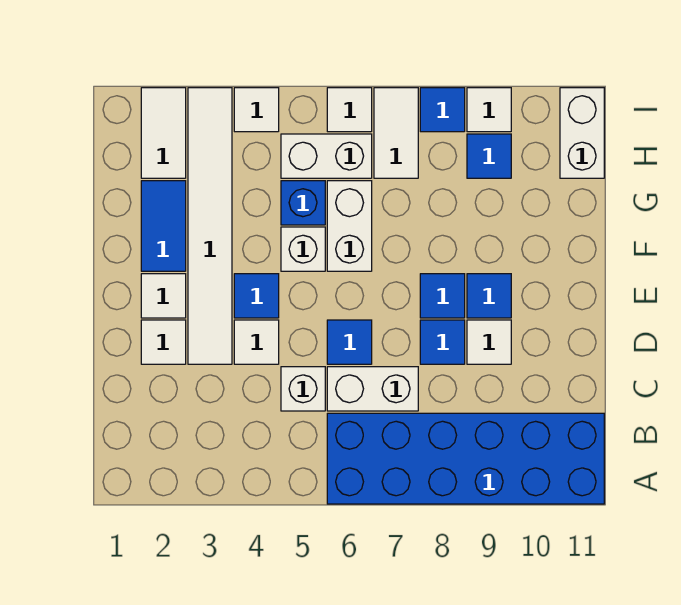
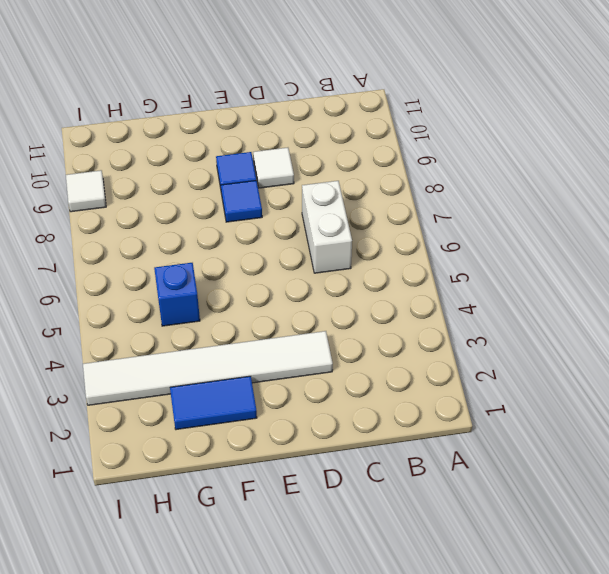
none -> blue brick A6:B11 level 1
none -> white brick C5 level 1
none -> white tile D2 level 1

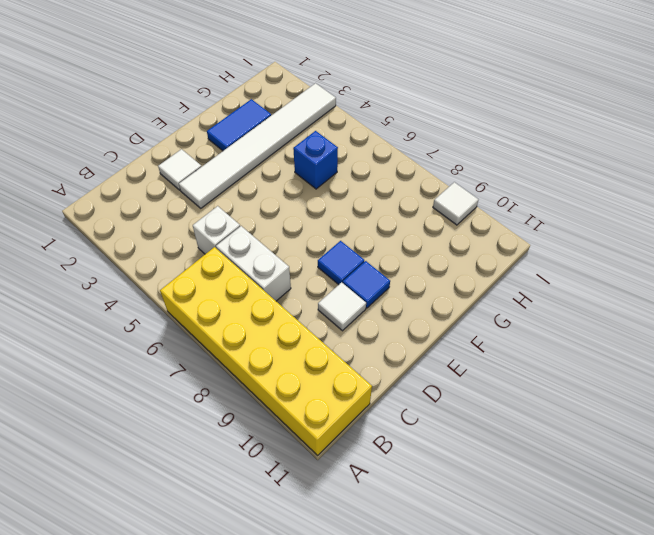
yellow brick A6:B11 level 1 -> blue brick A6:B11 level 1
none -> white tile D4 level 1
none -> blue tile D6 level 1
none -> blue tile D8 level 1

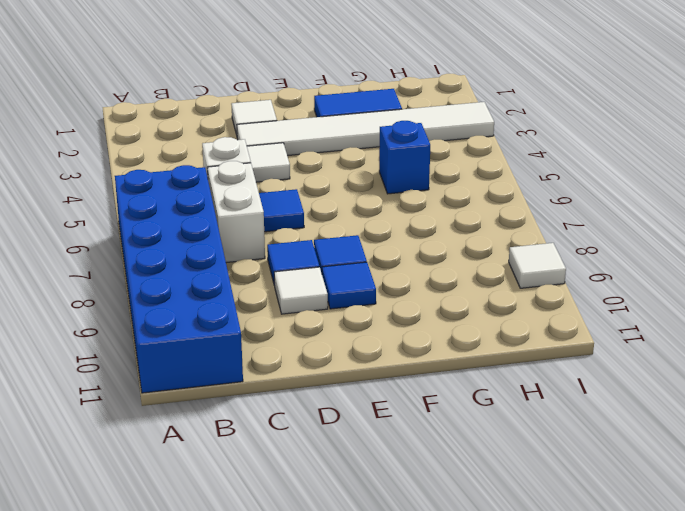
none -> white tile E2 level 1
none -> blue tile E4 level 1
none -> white brick F5 level 1

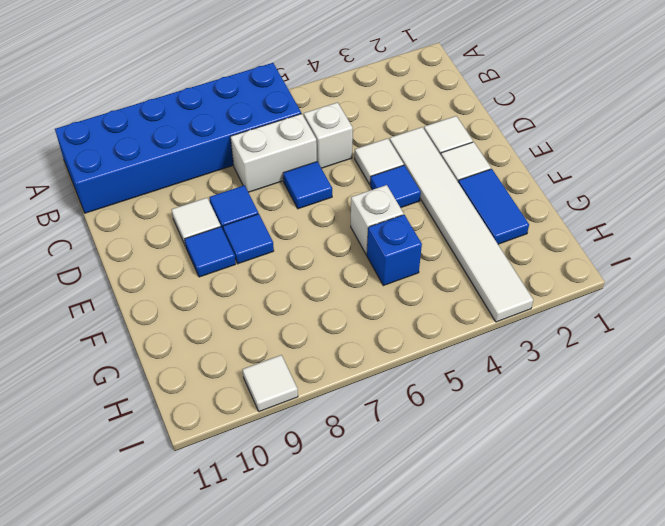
none -> white brick F6:G6 level 1
none -> white tile H2:I2 level 1
none -> white brick H5:H6 level 1

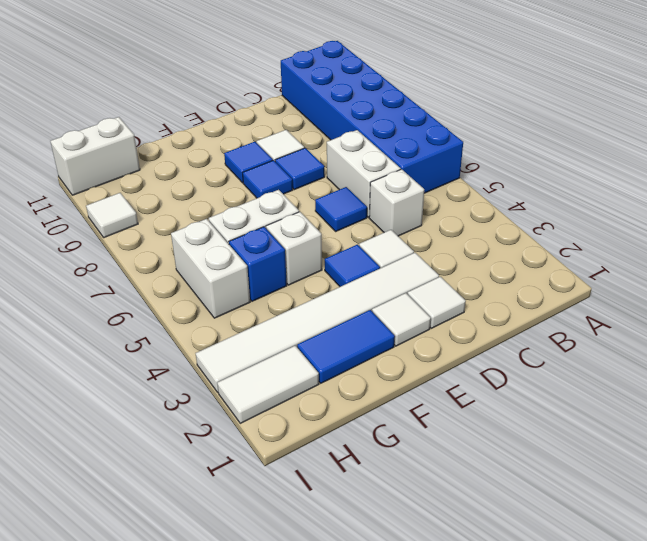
none -> white tile H7:I7 level 1
none -> blue tile H9 level 1
none -> white tile I4 level 1

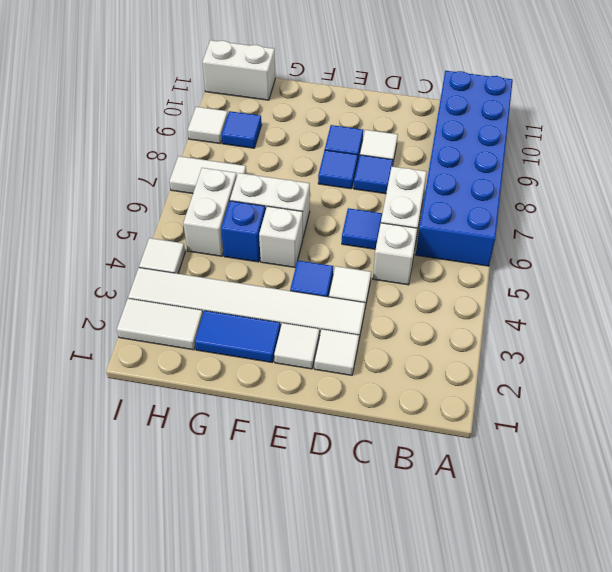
none -> white tile I6 level 1
none -> blue tile I8 level 1

